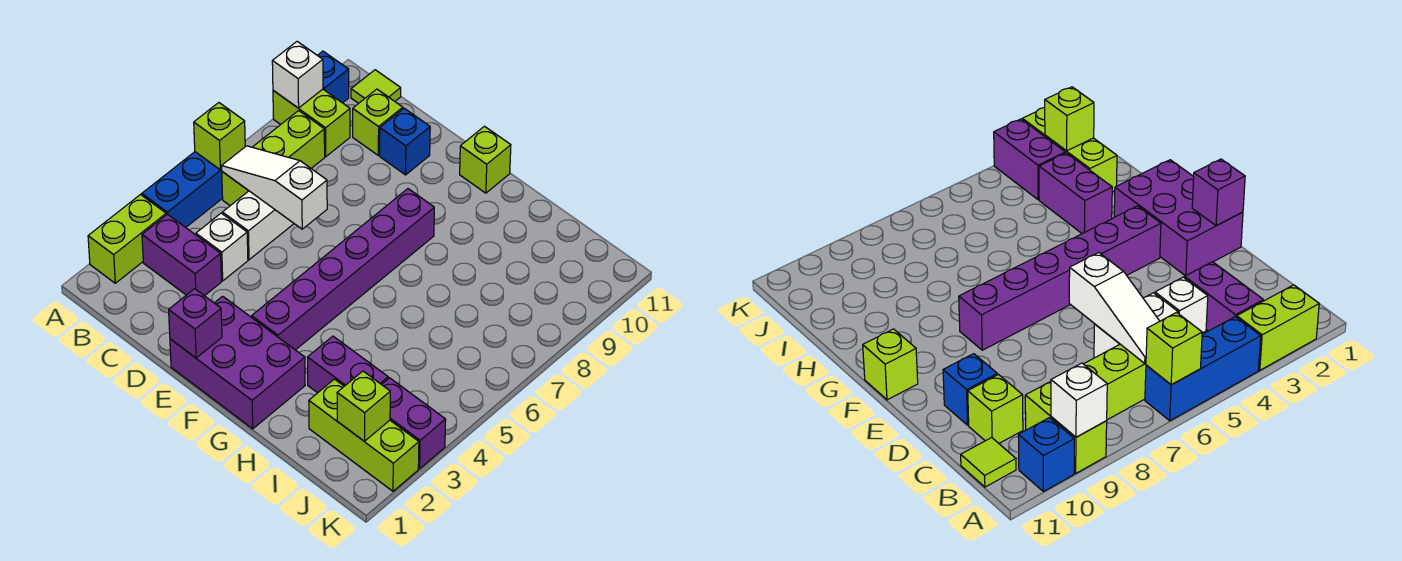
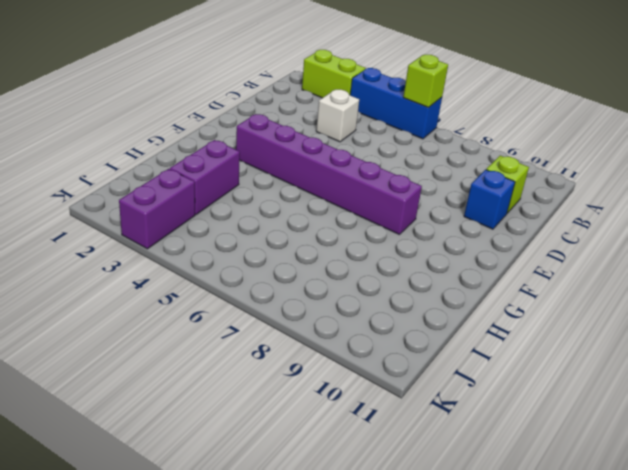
none -> lime brick A9:B9 level 1
none -> blue brick A10 level 1
none -> purple brick B3:C3 level 1

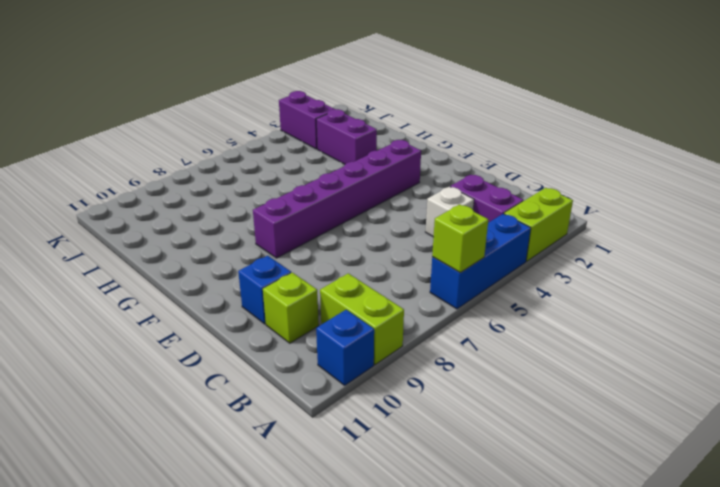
none -> lime brick B6:B8 level 1
none -> lime tile B11 level 1
none -> white brick C5:C6 level 1

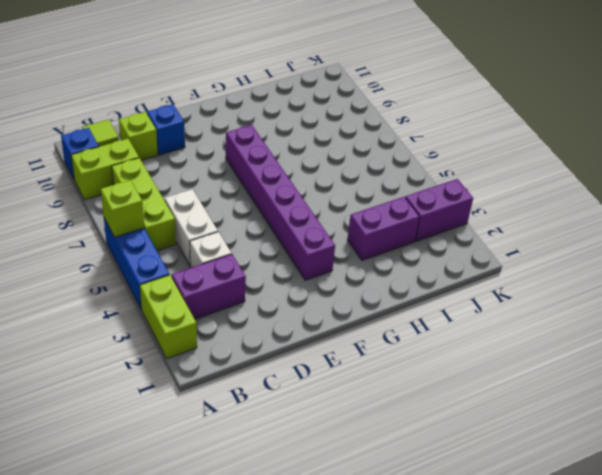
none -> purple brick E1:G2 level 1
none -> lime brick F11 level 1
none -> lime brick I2:K2 level 1

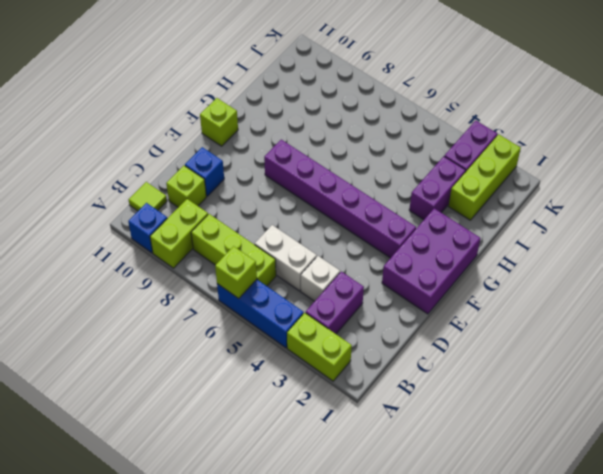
none -> white brick A9 level 2
none -> white slope B6:D6 level 2 top D
none -> purple brick E1 level 2

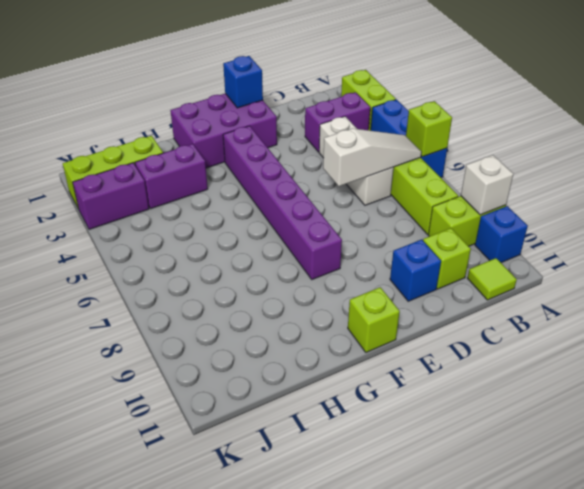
blue brick E1 level 2 -> purple brick E1 level 2
none -> lime brick J2 level 2

